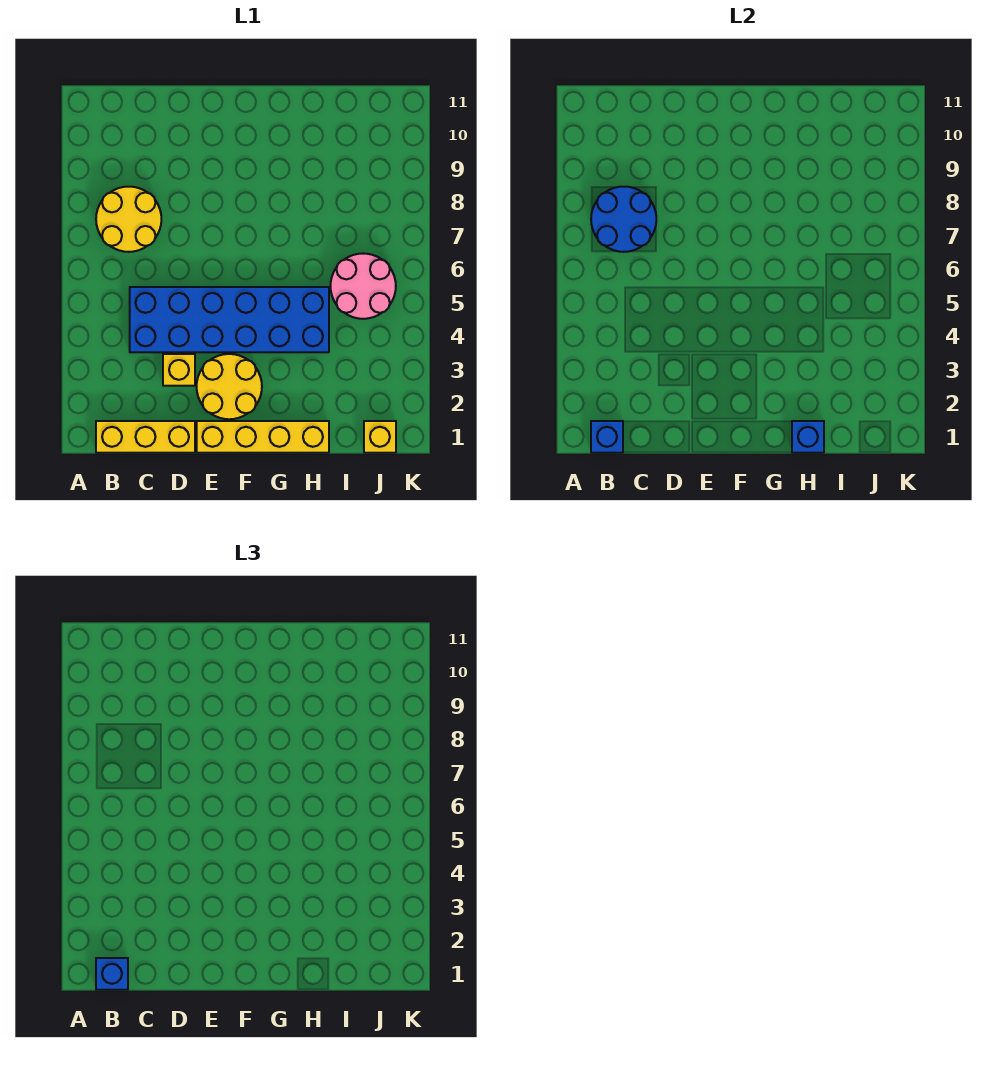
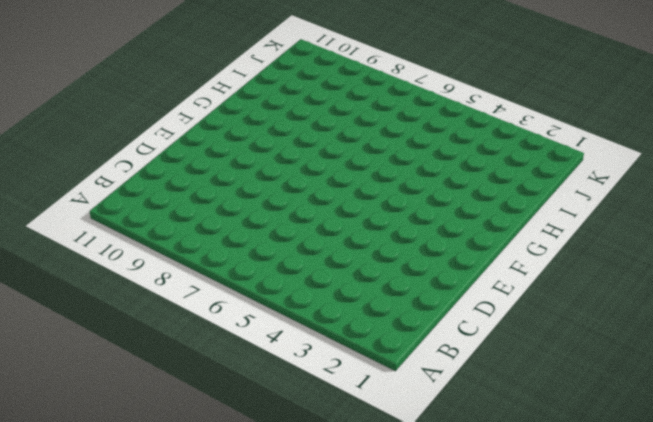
none -> yellow brick B1:D1 level 1
none -> yellow round brick B7:C8 level 1
none -> blue brick C4:H5 level 1

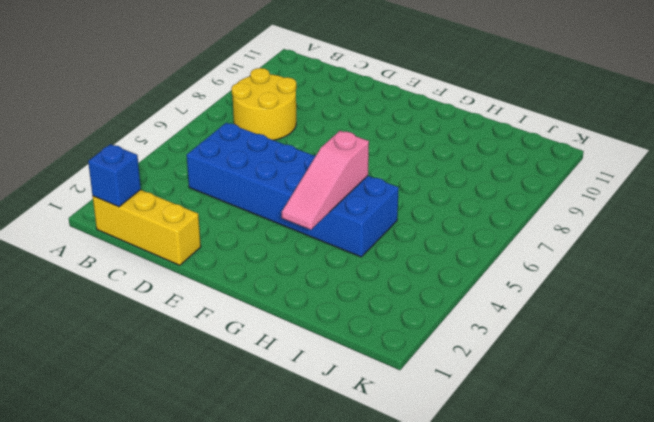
pink slope G3:G5 level 2 top 5 -> none
none -> yellow brick D3 level 1
none -> yellow brick E1:H1 level 1
none -> yellow round brick E2:F3 level 1

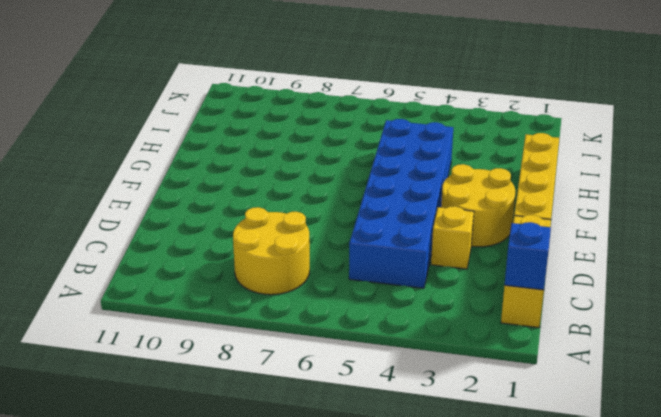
none -> pink round brick I5:J6 level 1
none -> yellow brick J1 level 1
none -> blue round brick B7:C8 level 2

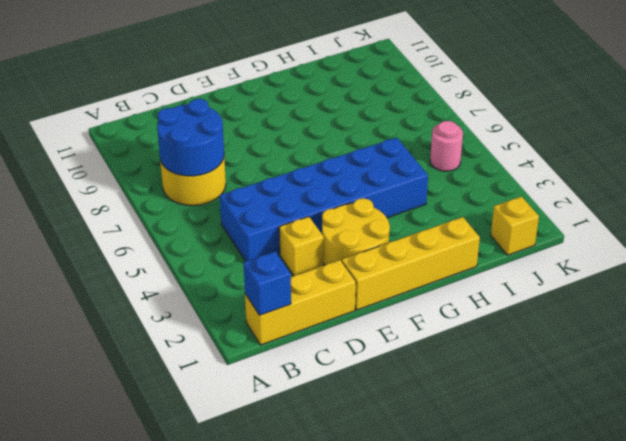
pink round brick J5 level 1 -> pink round brick I5:J6 level 1
none -> blue brick H1 level 2
none -> blue brick B1 level 3

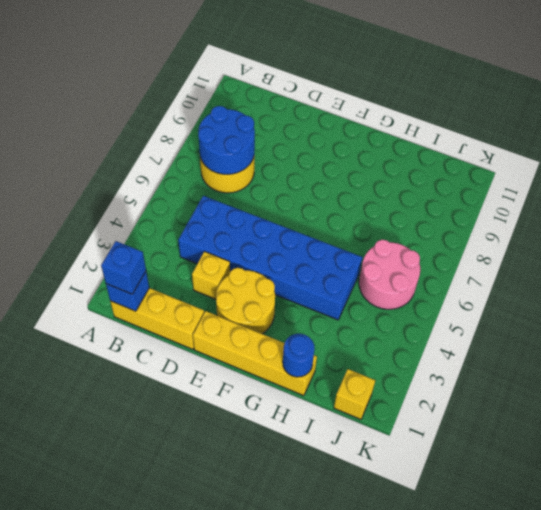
blue round brick H1 level 2 -> blue brick H1 level 2

